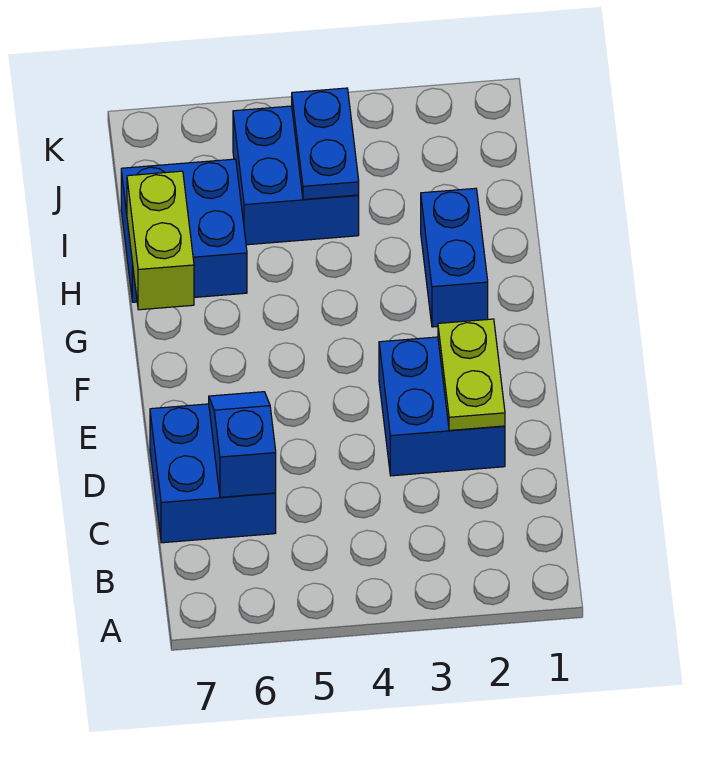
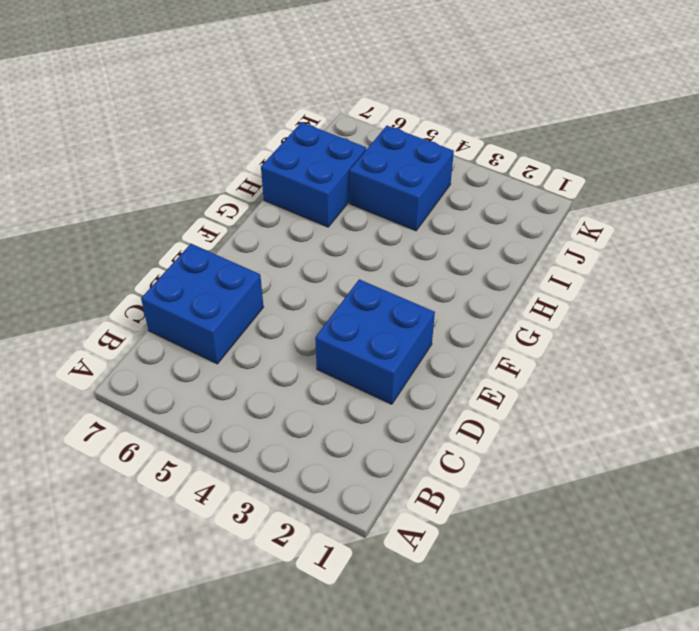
none -> blue brick G2:H2 level 1
none -> blue slope C6:D6 level 2 top C

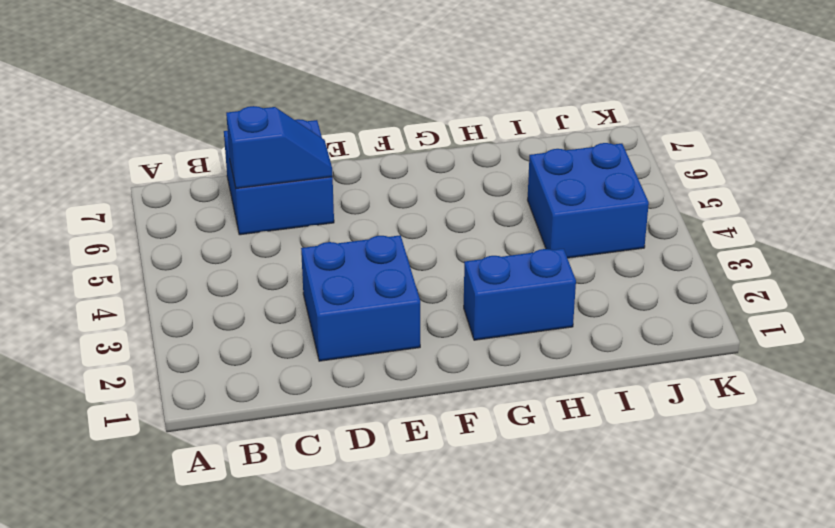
none -> blue brick H6:I7 level 1
none -> lime plate D2:E2 level 2

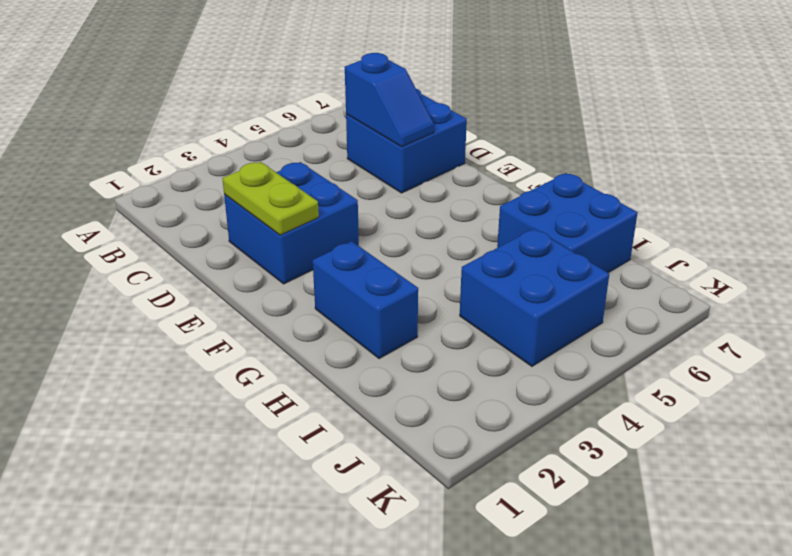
none -> lime brick G7:H7 level 2
none -> blue plate I4:J4 level 2

